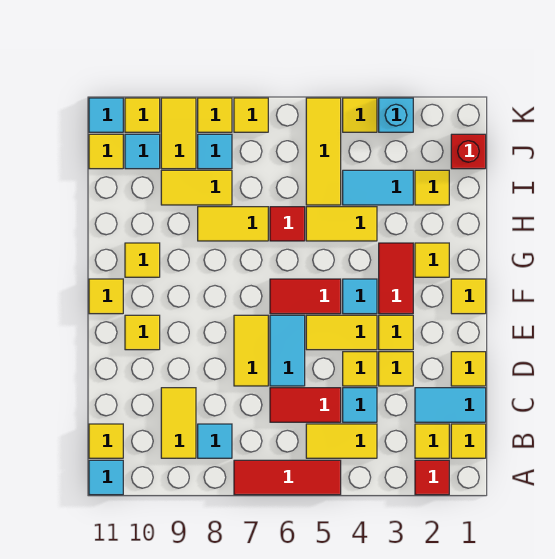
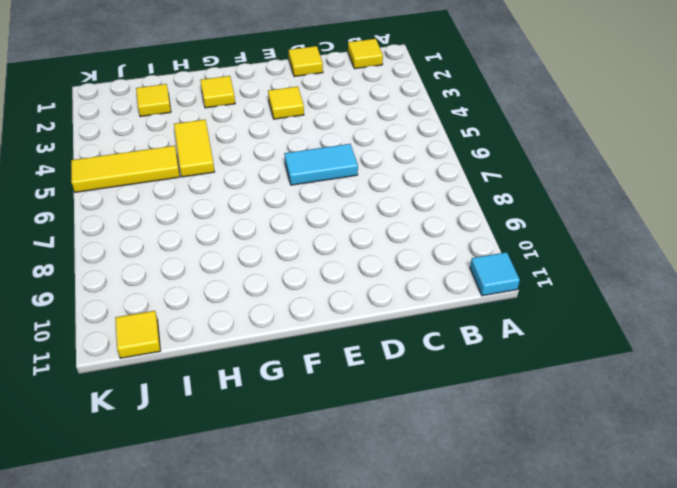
none -> red tile A2 level 1
none -> red tile A5:A7 level 1
none -> yellow tile B2 level 1
none -> yellow tile B4:B5 level 1

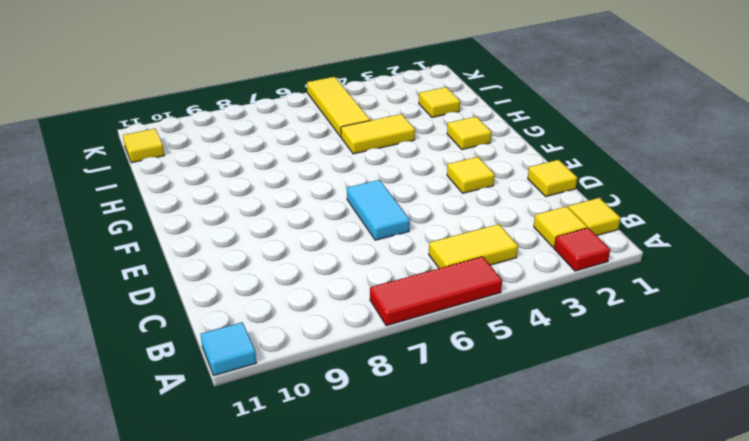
none -> cyan tile B8 level 1
none -> yellow tile B9:C9 level 1
none -> yellow tile B11 level 1
none -> cyan tile C1:C2 level 1

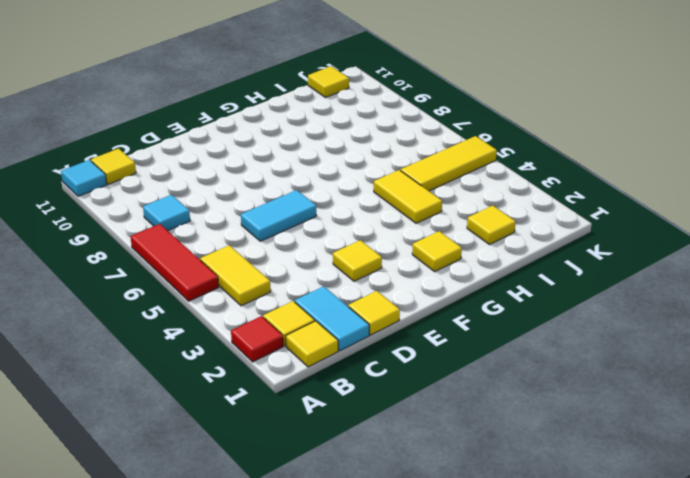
none -> yellow tile B9:C9 level 1
none -> cyan tile C4 level 1
none -> red tile C5:C6 level 1
none -> yellow tile D3 level 1

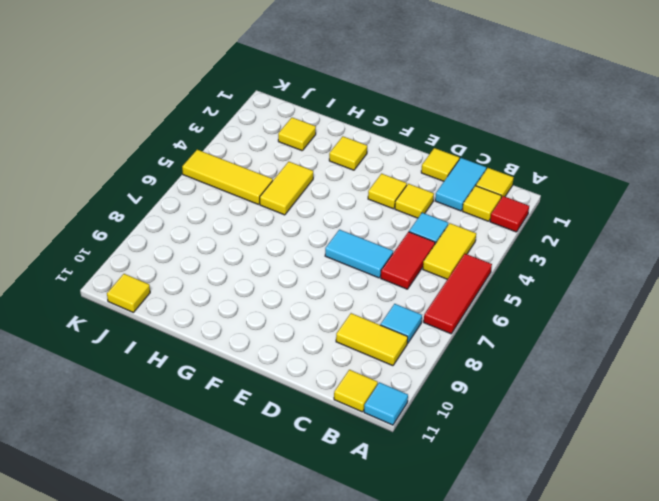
none -> yellow tile D4 level 1
none -> yellow tile D7:E7 level 1
none -> yellow tile E4:E5 level 1
none -> yellow tile E10 level 1

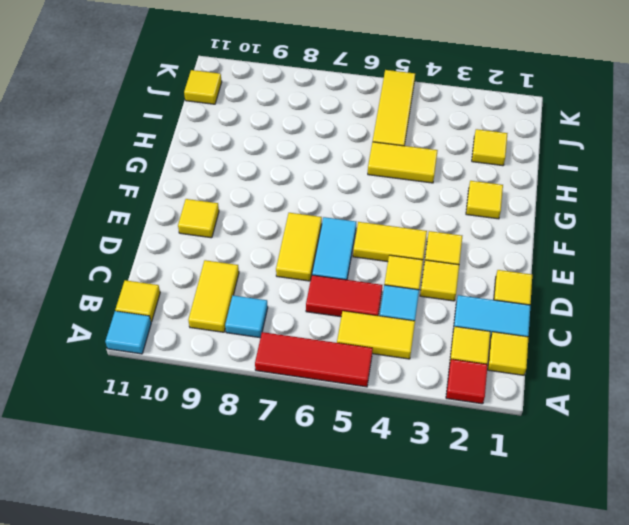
none -> yellow tile F1 level 1
none -> red tile F3:G3 level 1
none -> cyan tile F4 level 1
none -> red tile F5:F6 level 1

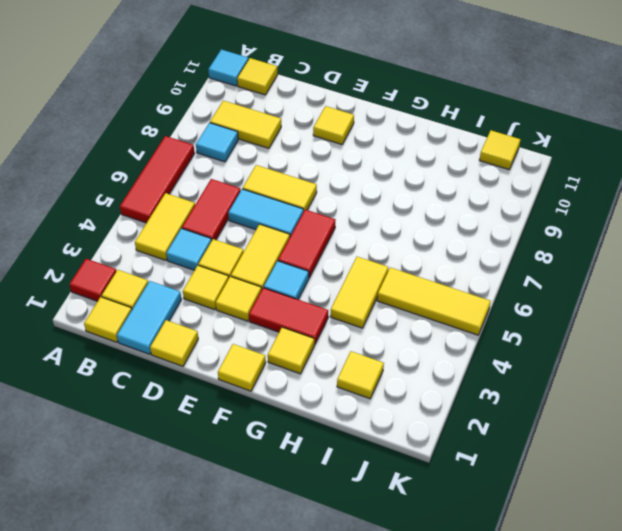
none -> yellow tile F11 level 1
none -> yellow tile G10 level 1
none -> red tile H6 level 1
none -> yellow tile H7:H8 level 1

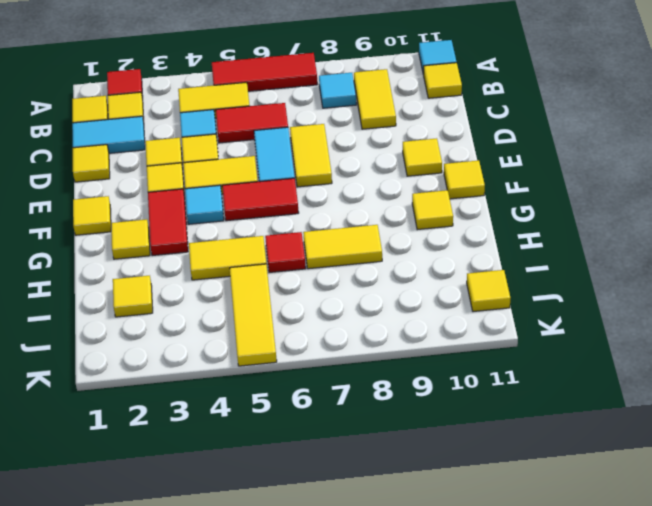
none -> cyan tile I3:I4 level 1
none -> yellow tile I8:I9 level 1
none -> red brick J1 level 1
none -> cyan tile J8 level 1

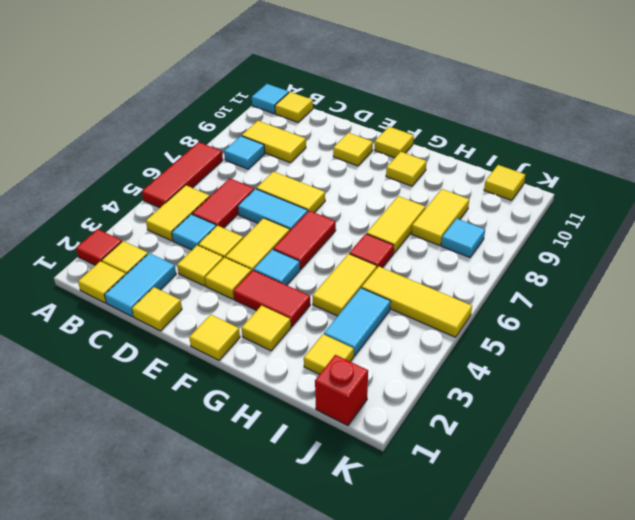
none -> yellow tile J9:K9 level 1
none -> cyan tile J10 level 1
none -> cyan brick K3 level 1
none -> yellow tile K4 level 1

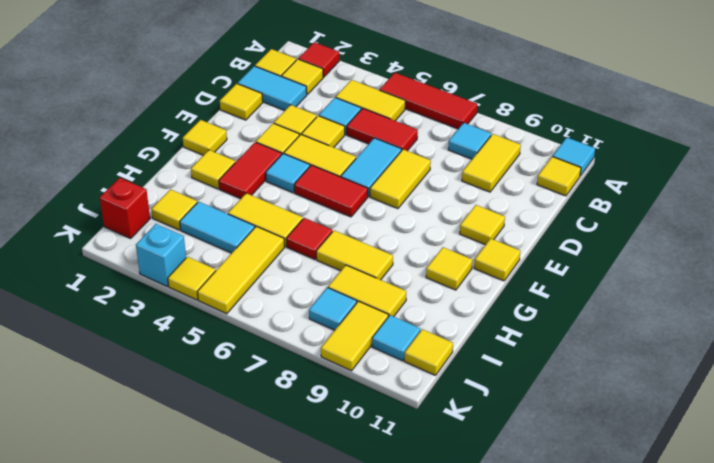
none -> yellow tile K7 level 1
none -> yellow tile K8 level 1
none -> yellow tile K10 level 1
none -> cyan tile K11 level 1

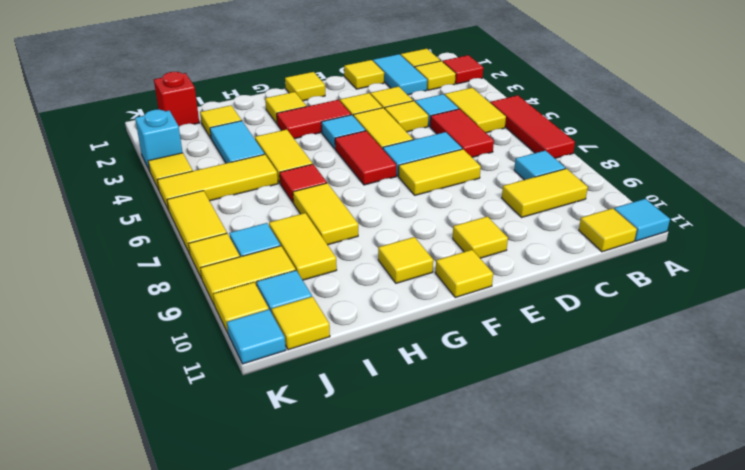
yellow tile K6:K7 level 1 -> yellow tile K7 level 1

